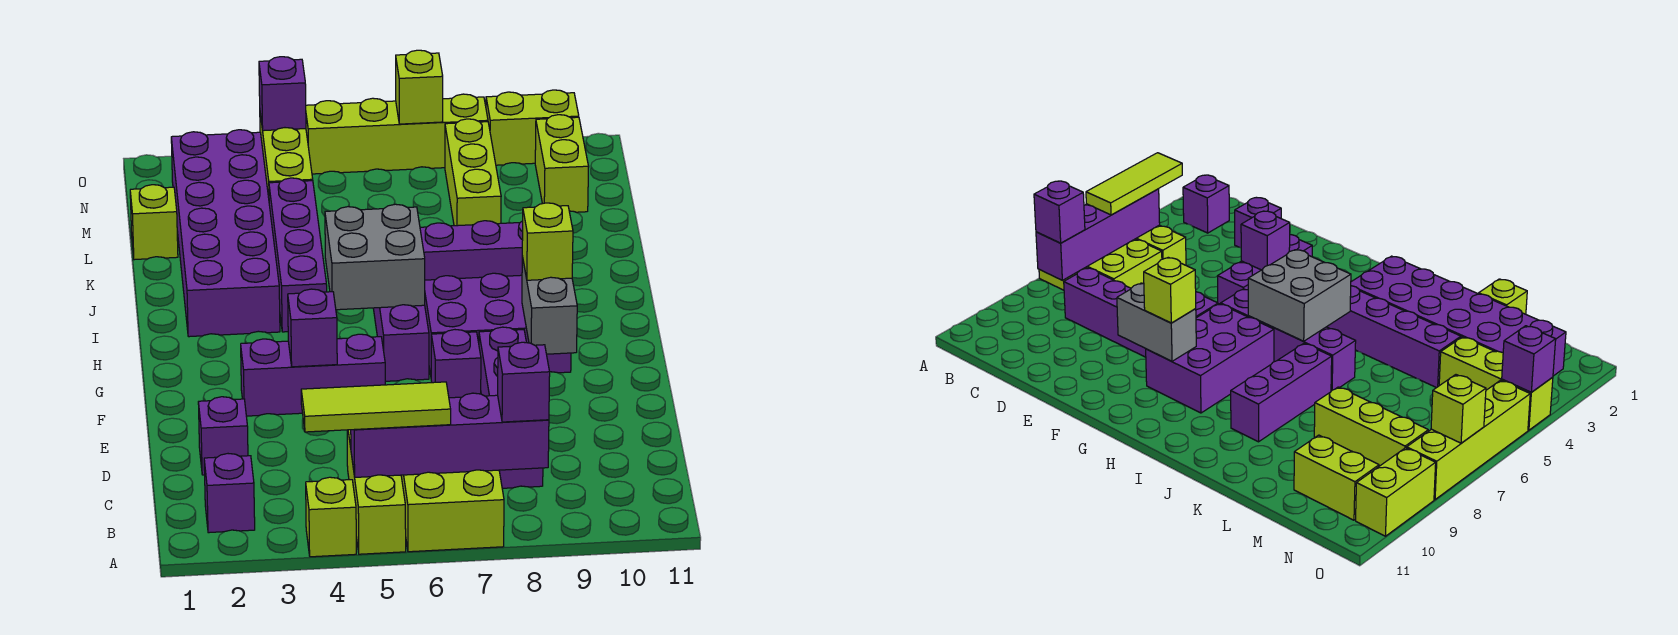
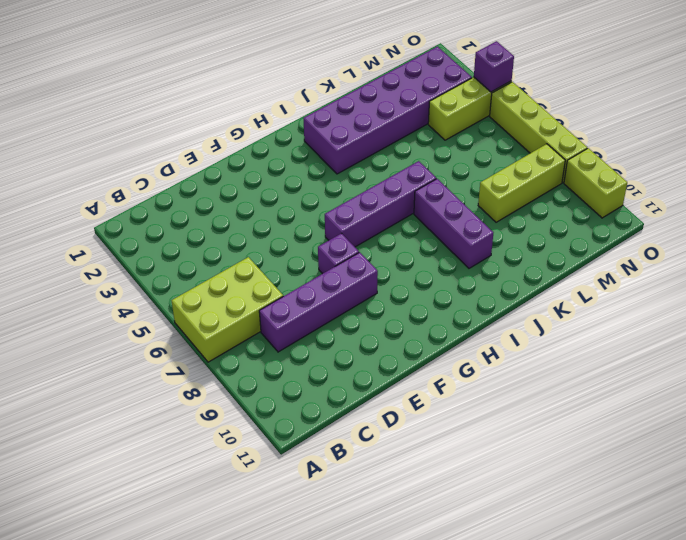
none -> lime brick A4 level 1
none -> lime brick A5:C5 level 1
none -> purple brick B2 level 1

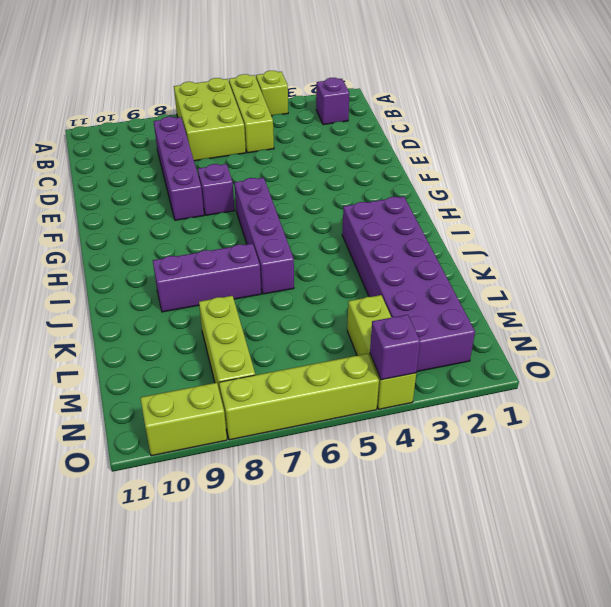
none -> purple brick D2 level 1
none -> purple brick F3:F5 level 1
none -> purple brick G7:H9 level 1

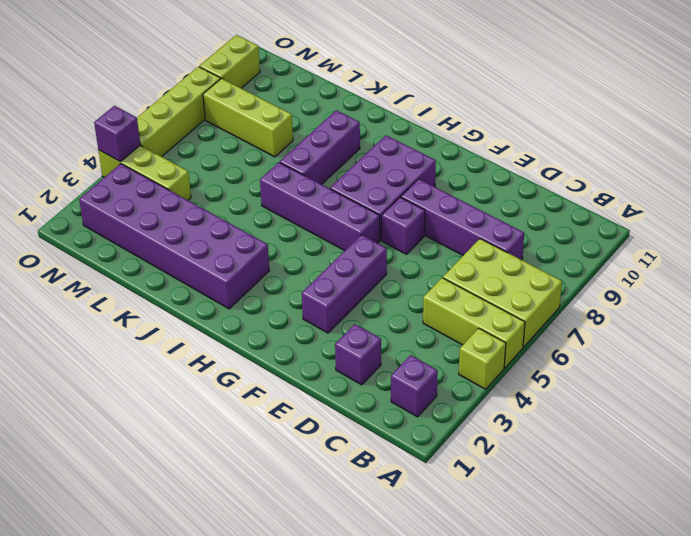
none -> purple brick I4:L4 level 1
none -> lime brick L1 level 1
none -> lime brick M10:N10 level 1

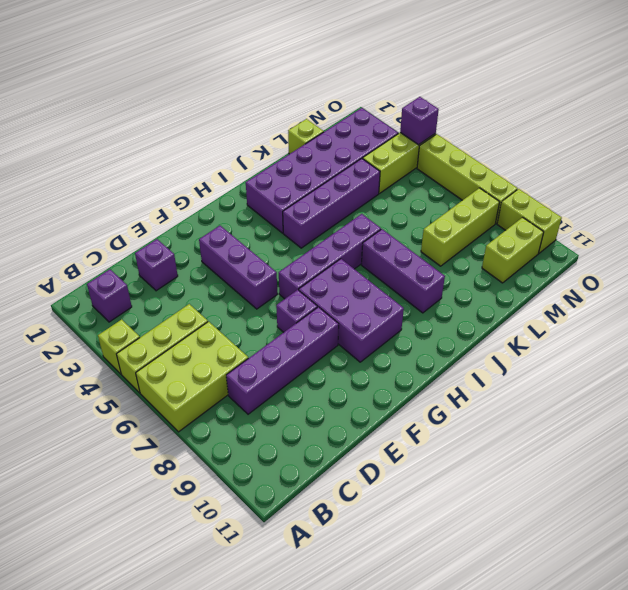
none -> purple brick B5:B8 level 2
none -> purple brick F4 level 2
none -> grey brick F9:G9 level 2

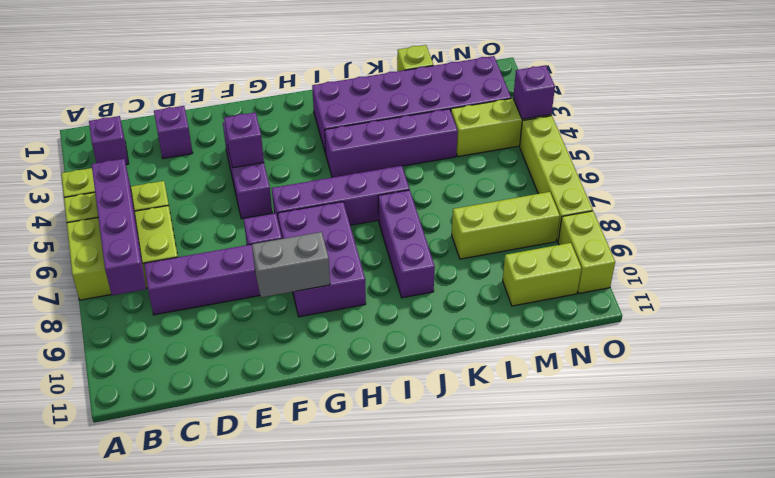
none -> grey brick H5:I6 level 2
none -> lime brick O7 level 2
none -> lime tile B4:B6 level 3

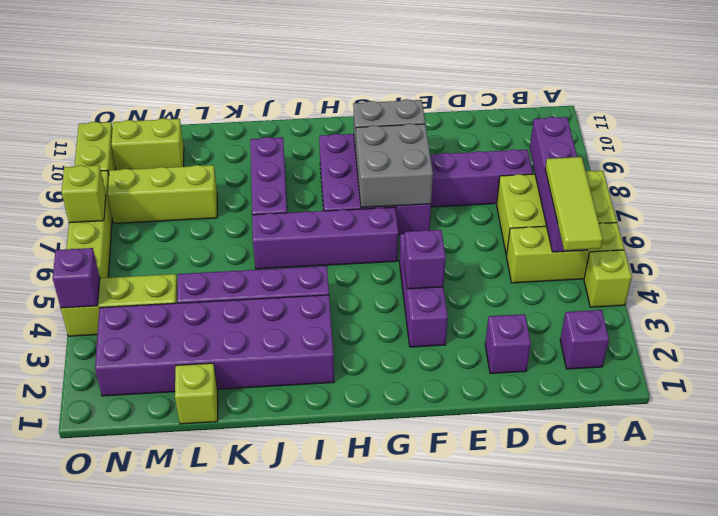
grey brick F7:G8 level 2 -> grey brick H5:I6 level 2
none -> purple brick B8 level 3
none -> lime brick G9 level 3

